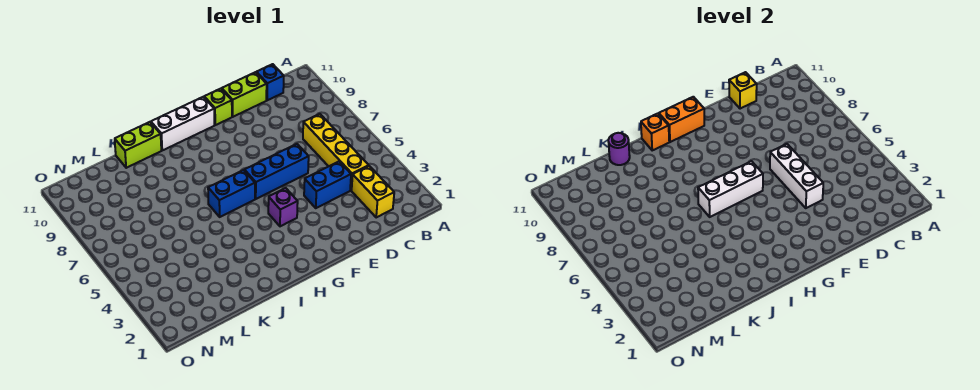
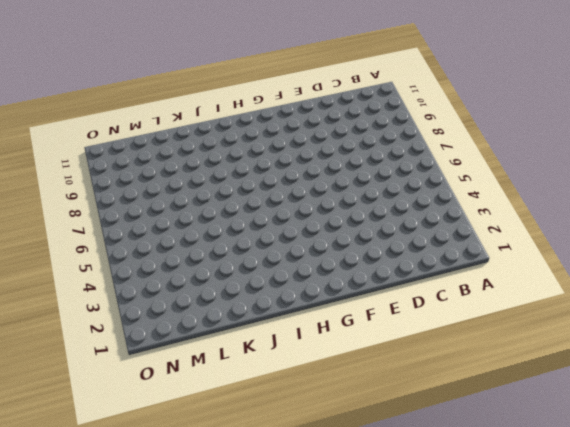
none -> yellow brick C2:C3 level 1
none -> yellow brick C4:C7 level 1
none -> blue brick C11 level 1

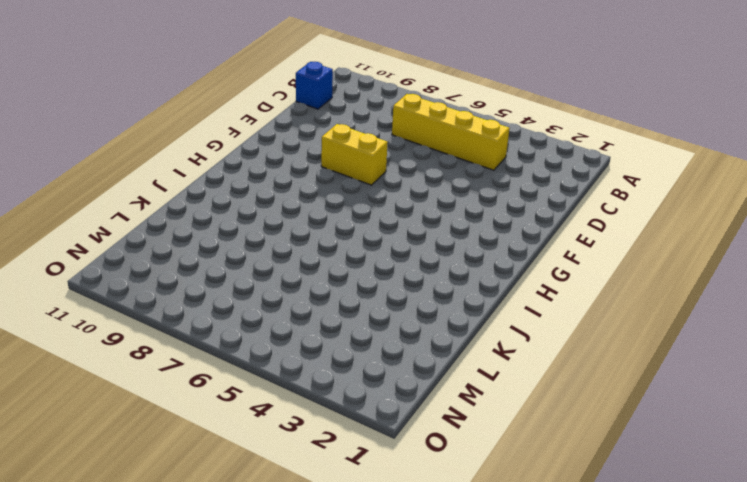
yellow brick F7:F8 level 1 -> yellow brick C2:C3 level 1
none -> blue brick D4:E4 level 1
none -> lime brick D11:E11 level 1
none -> blue brick E6:G6 level 1

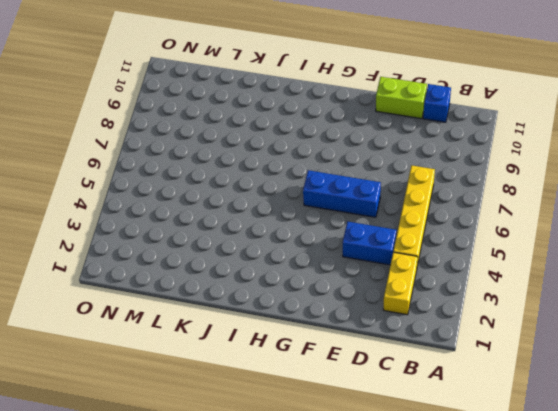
none -> lime brick F11 level 1
none -> purple brick G4 level 1
none -> white brick G11:I11 level 1

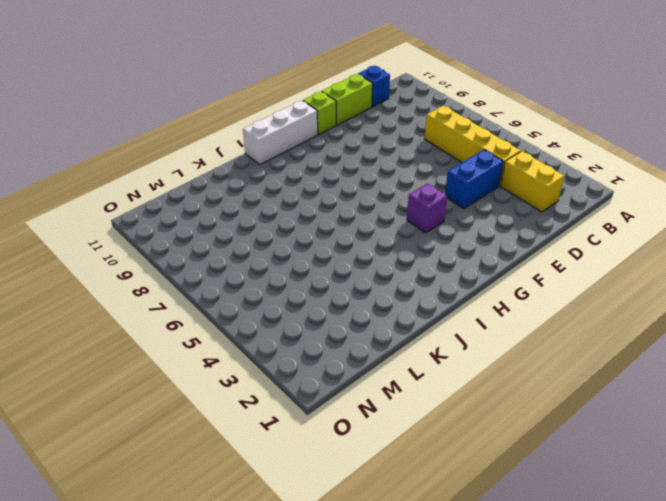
none -> blue brick E6:G6 level 1
none -> blue brick H6:I6 level 1
none -> lime brick J11:K11 level 1

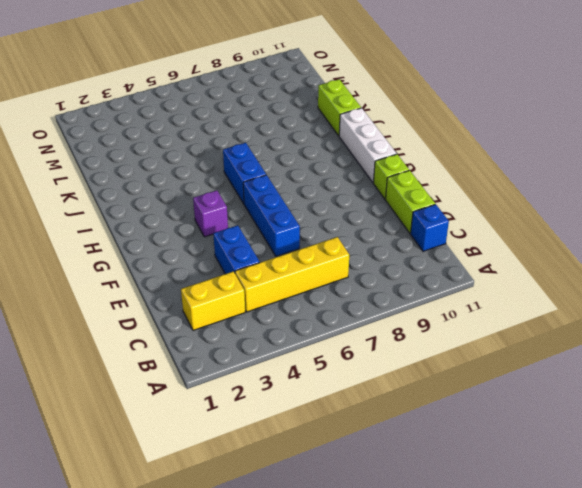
none -> yellow brick D11 level 2
none -> white brick E4:E6 level 2
none -> white brick G6:I6 level 2

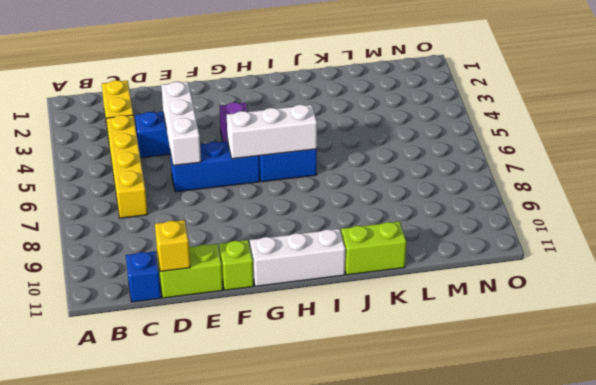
none -> orange brick G11:H11 level 2
none -> orange brick I11 level 2
none -> purple round brick K11 level 2

